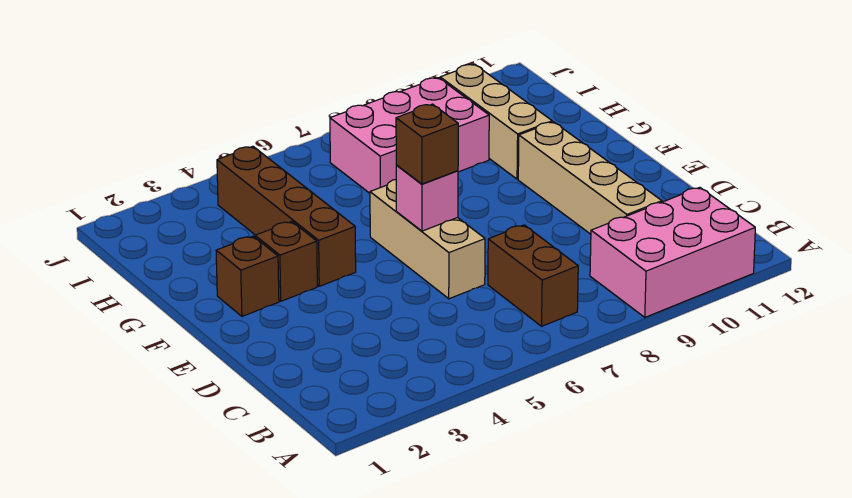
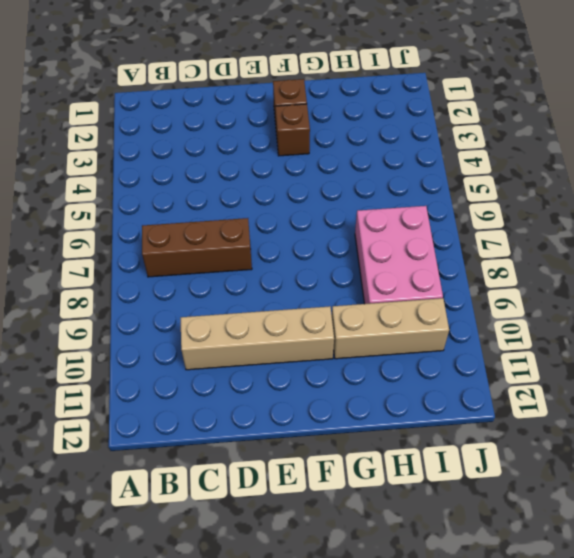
brown brick B7:D7 level 1 -> brown brick B7:C7 level 1
none -> pink brick A9:B11 level 1
none -> tan brick D6:F6 level 1

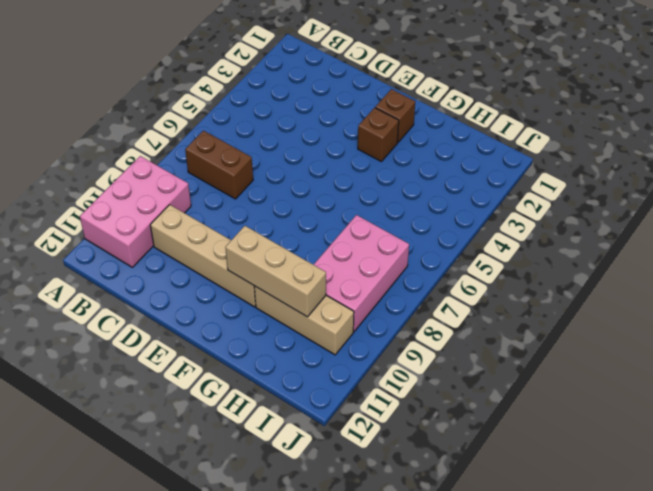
tan brick F10:H10 level 2 -> tan brick D6:F6 level 1
none -> brown brick F4:I4 level 1
none -> pink brick E6 level 2

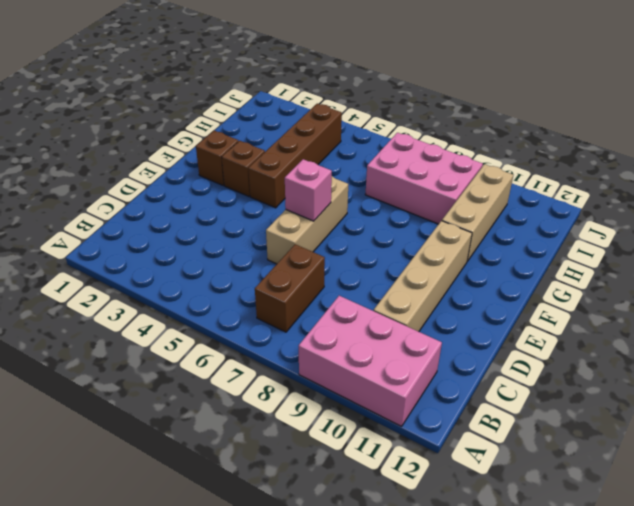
none -> brown brick E6 level 3

